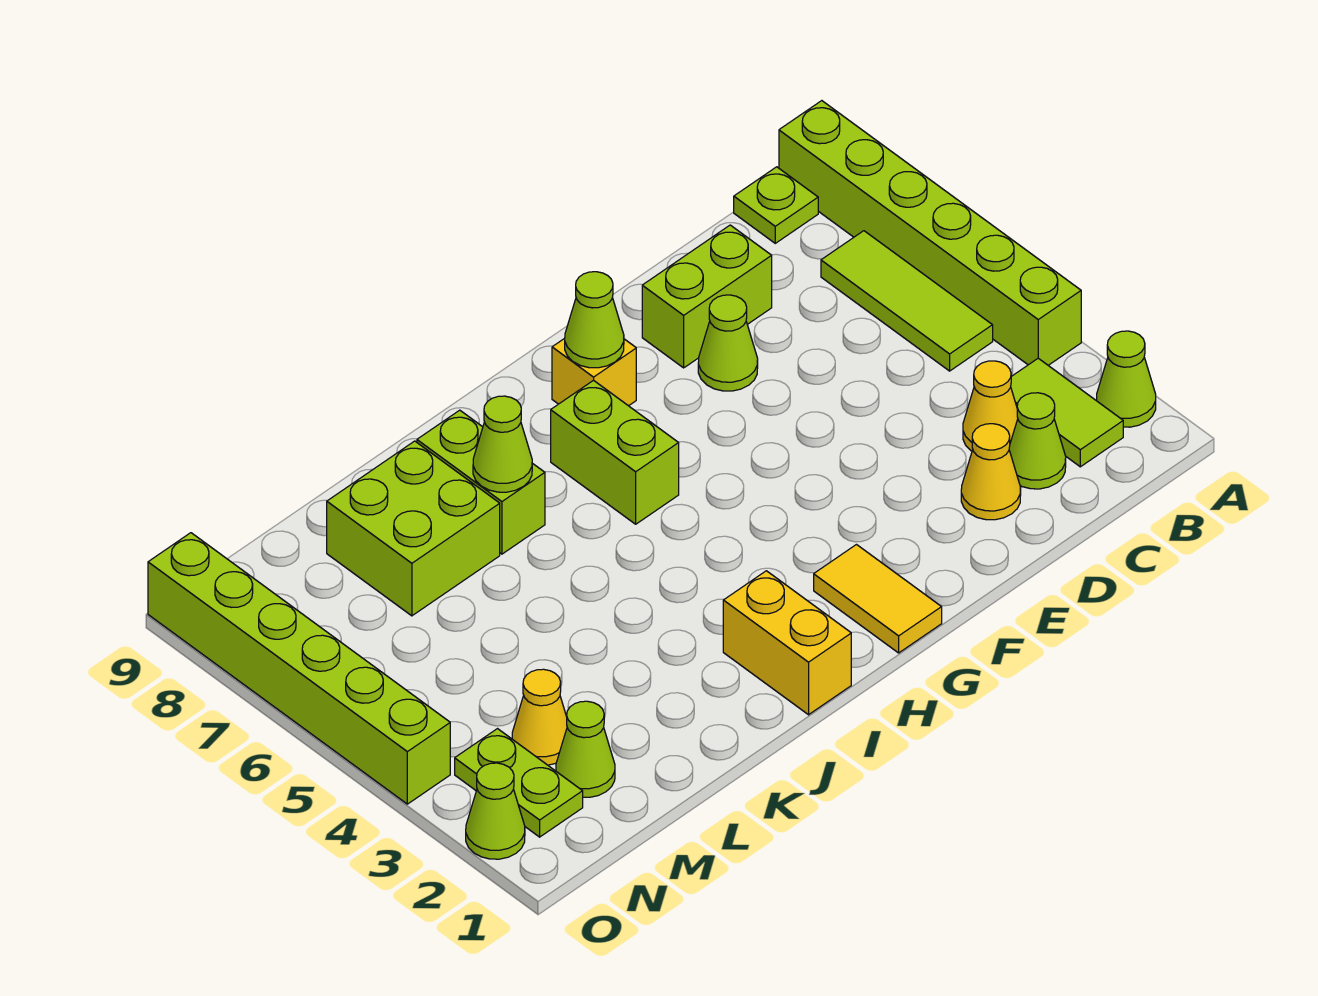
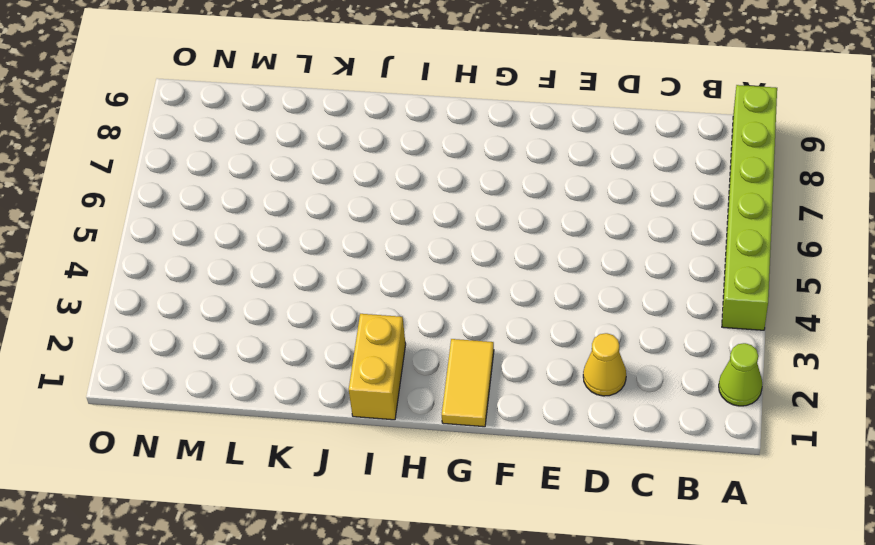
none -> lime tile B2:B3 level 1
none -> lime tile B5:B7 level 1
none -> lime plate B9 level 1

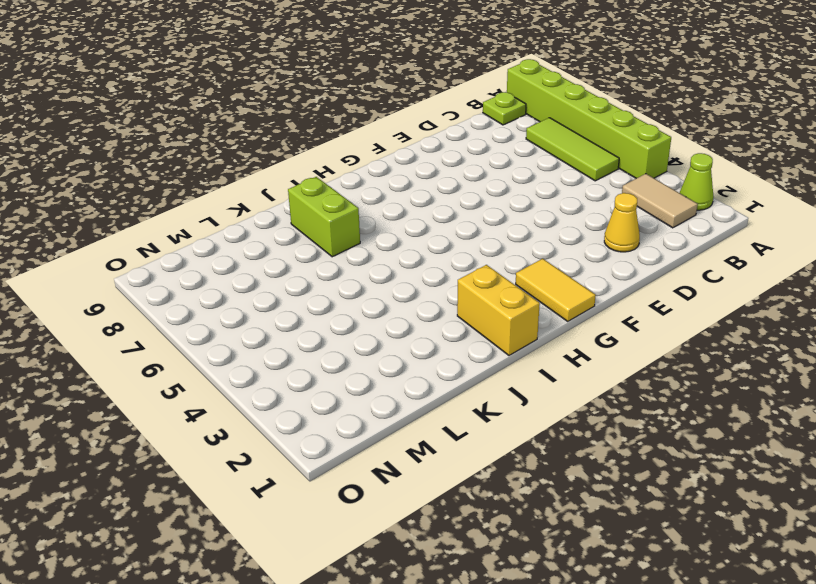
tan tile B2:B3 level 1 -> lime tile B2:B3 level 1
none -> lime cone C2 level 1
none -> yellow cone C3 level 1
none -> lime brick D8:E8 level 1

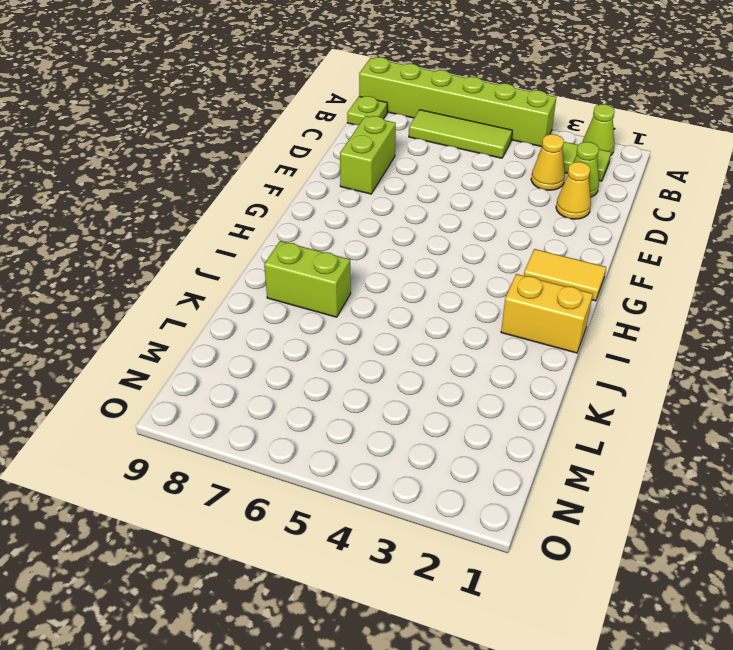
none -> lime cone E7 level 1
none -> yellow brick G8 level 1
none -> lime brick H6:H7 level 1

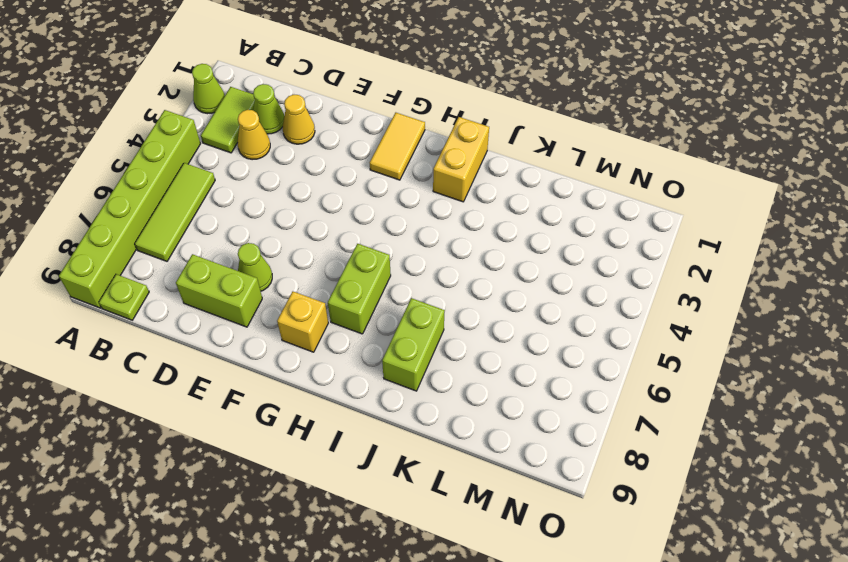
none -> lime brick K7:L8 level 1
none -> lime cone M2 level 1
none -> yellow cone M3 level 1

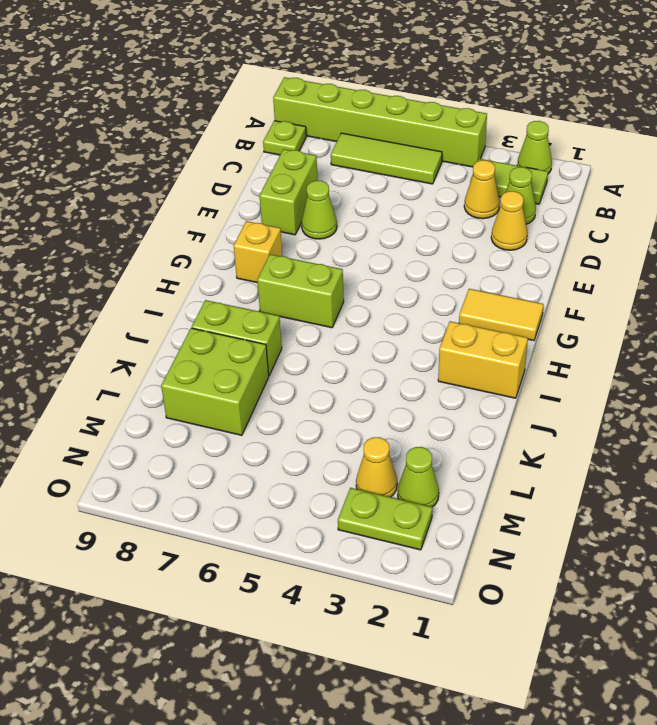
none -> lime cone O2 level 1
none -> lime brick O4:O9 level 1
none -> lime cone G8 level 2

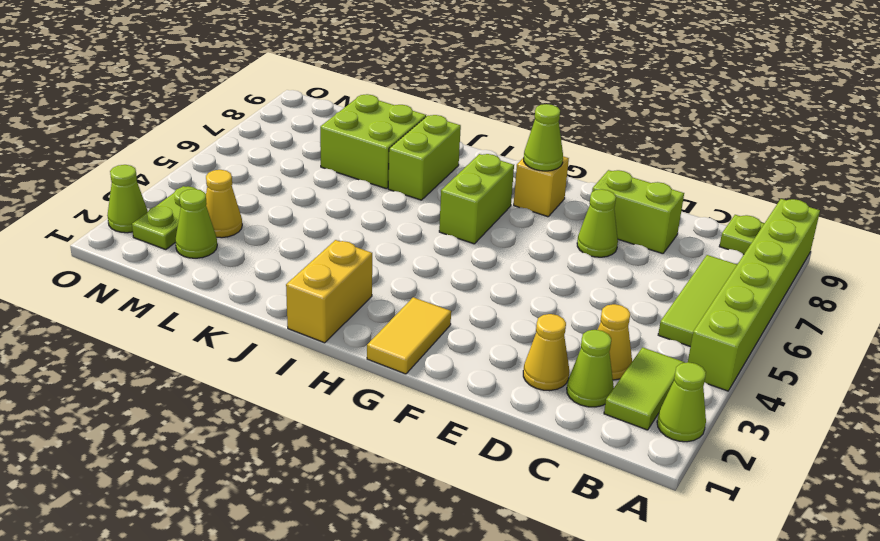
none -> lime brick O4:O9 level 1
none -> lime cone J7 level 2

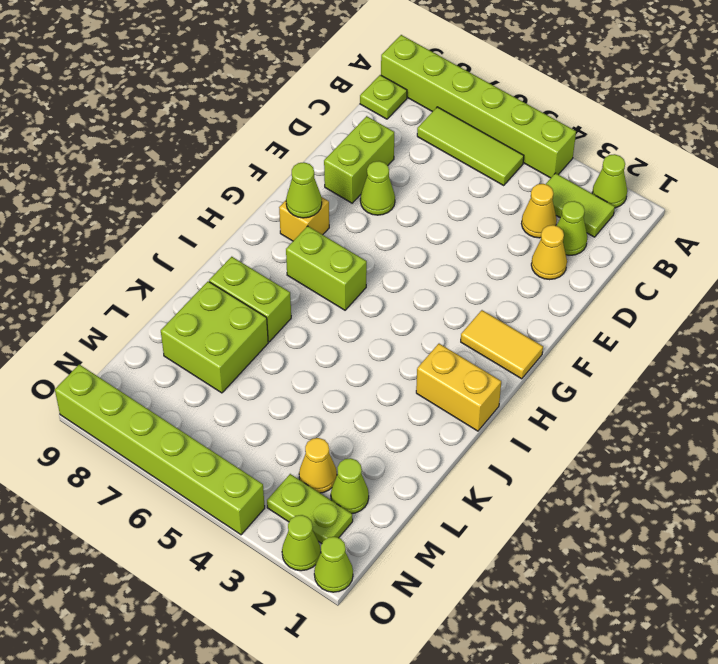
lime cone O1 level 1 -> lime cone J7 level 2

